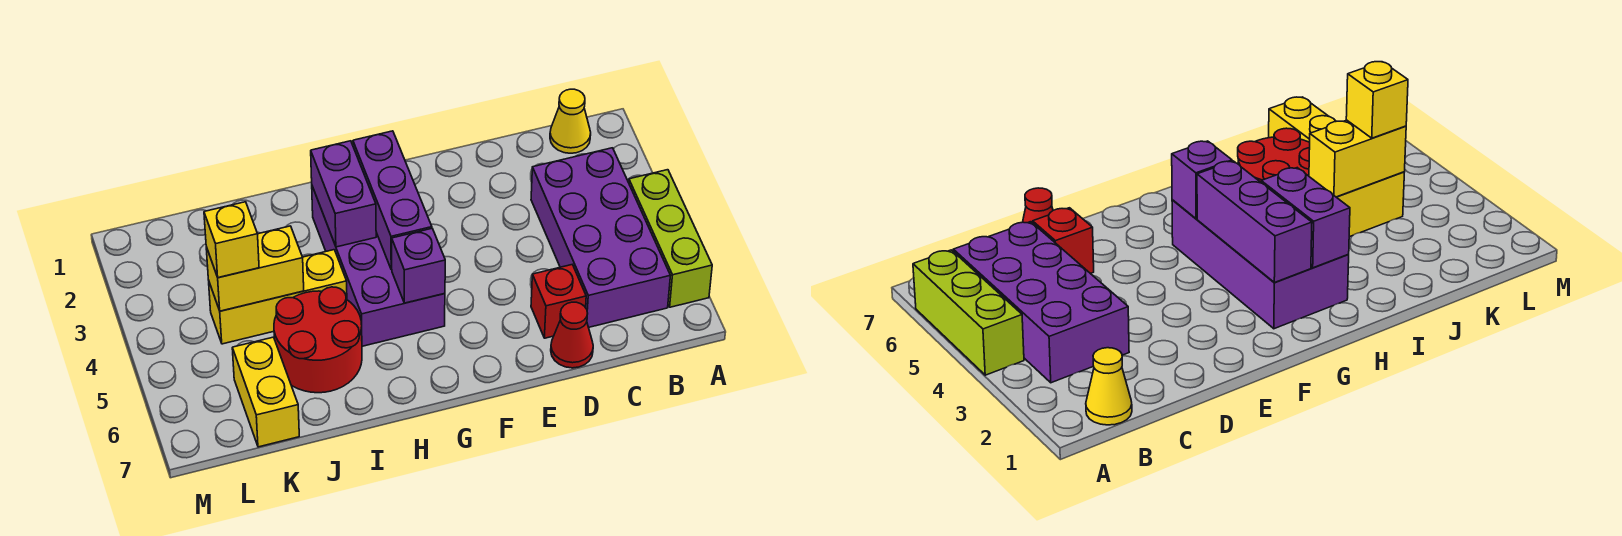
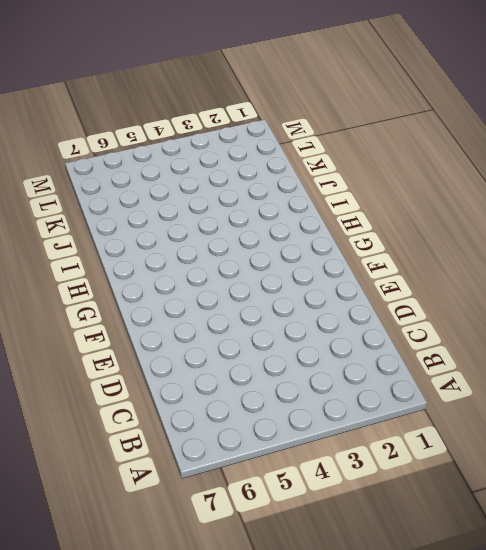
none -> lime brick A4:A6 level 1
none -> yellow cone B1 level 1
none -> purple brick B3:C6 level 1

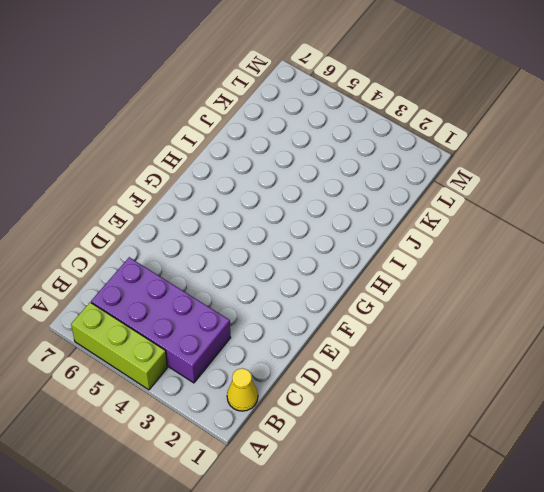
none -> red brick D6 level 1
none -> red cone D7 level 1
none -> purple brick G2:H5 level 1

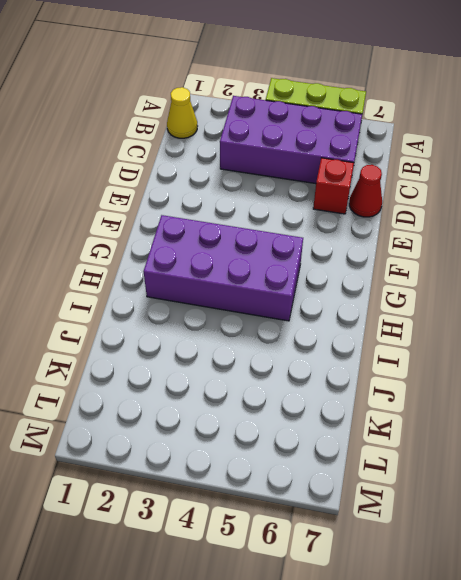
none -> yellow brick I4:K4 level 1
none -> red round brick I5:J6 level 1
none -> yellow brick K6:K7 level 1

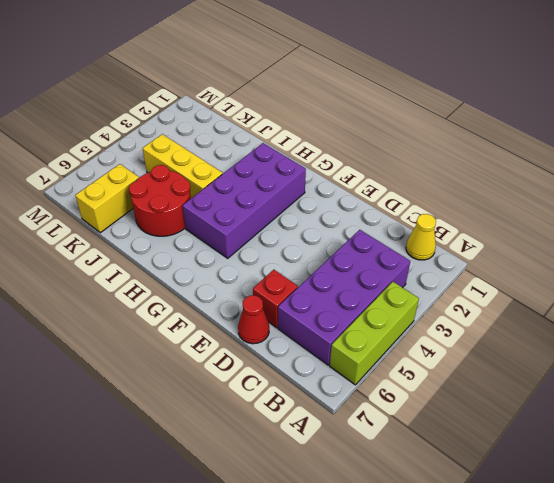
none -> purple brick G2:G4 level 2
none -> purple brick G5 level 2
none -> purple brick H2:H3 level 2

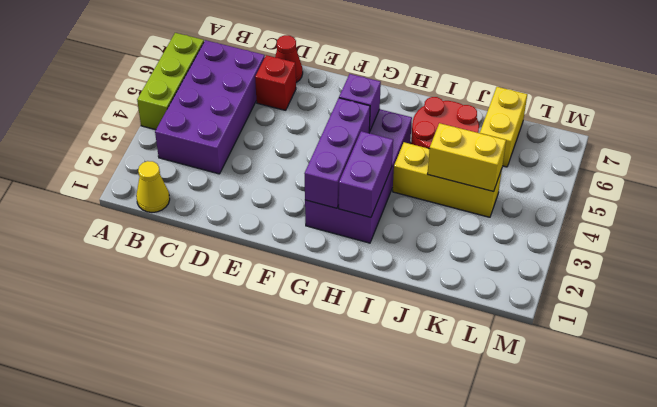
none -> yellow brick K4 level 3

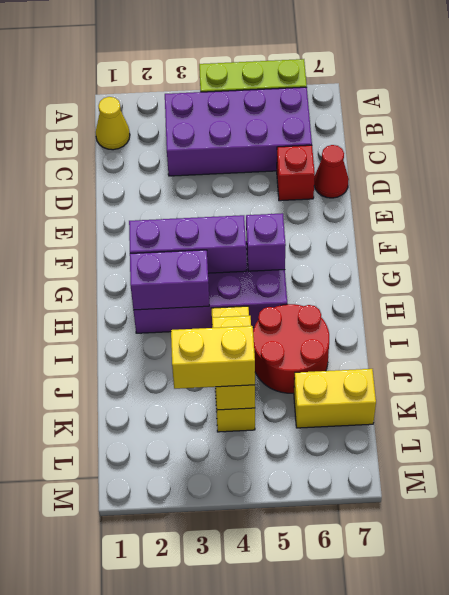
yellow brick K3:K4 level 3 -> yellow brick K4 level 3

